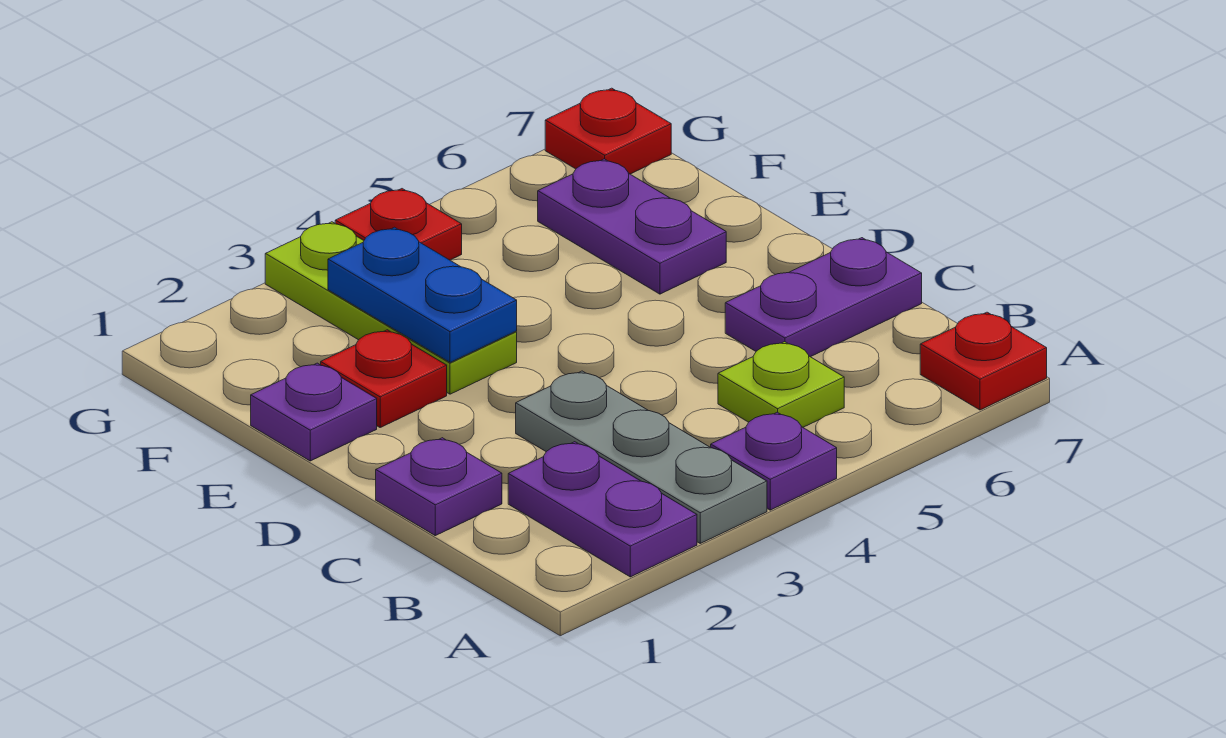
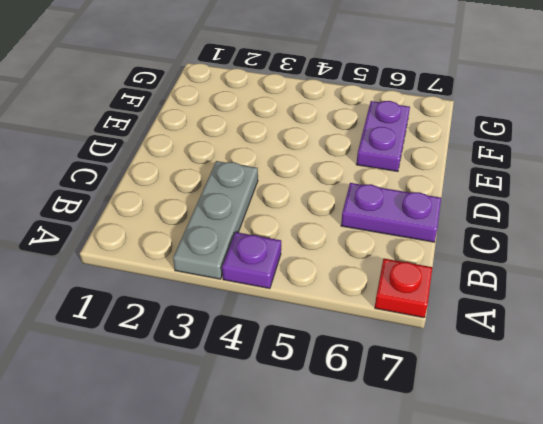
none -> purple plate A2:B2 level 1
none -> lime plate B5 level 1
none -> purple plate C1 level 1

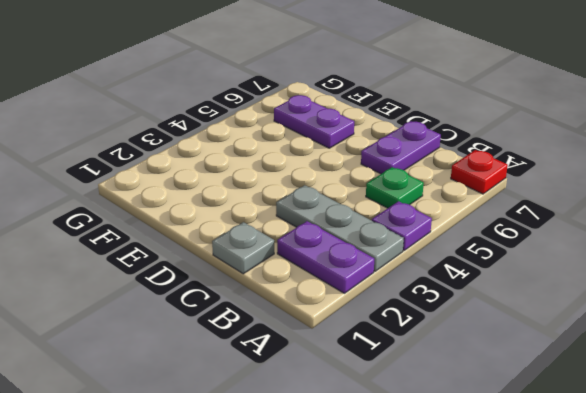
green plate B5 level 1 -> lime plate B5 level 1
grey plate C1 level 1 -> purple plate C1 level 1
none -> purple plate E1 level 1
none -> red plate E2 level 1
none -> lime plate E3:G3 level 1

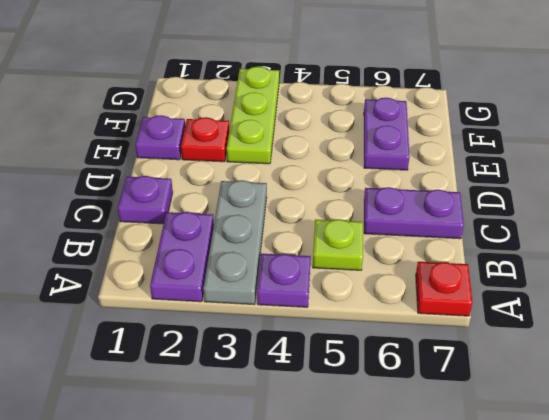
none -> red plate G4 level 1
none -> red plate G7 level 1
none -> blue plate E3:F3 level 2

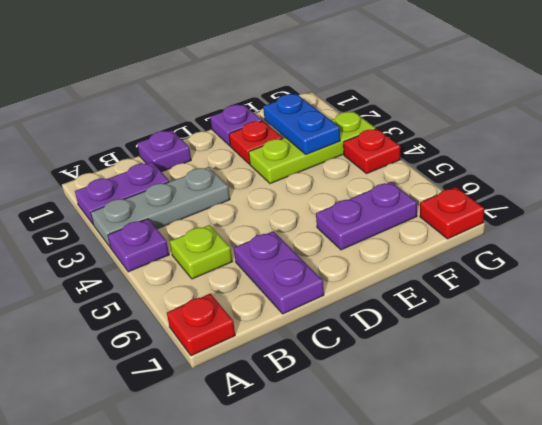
blue plate F2:F3 level 2 -> blue plate E3:F3 level 2

